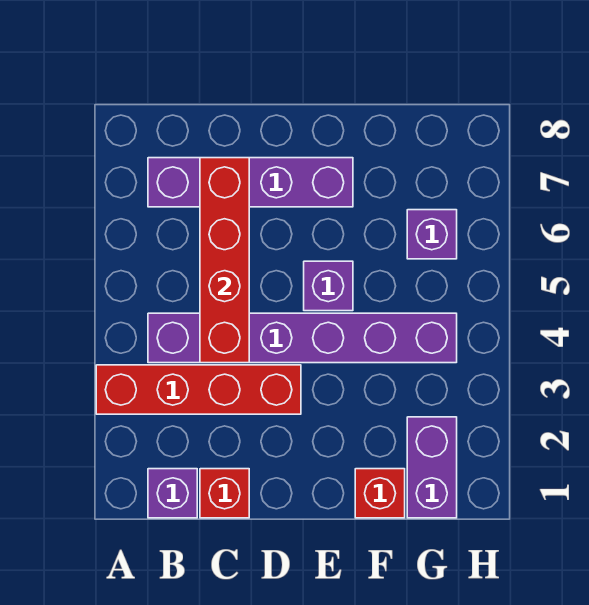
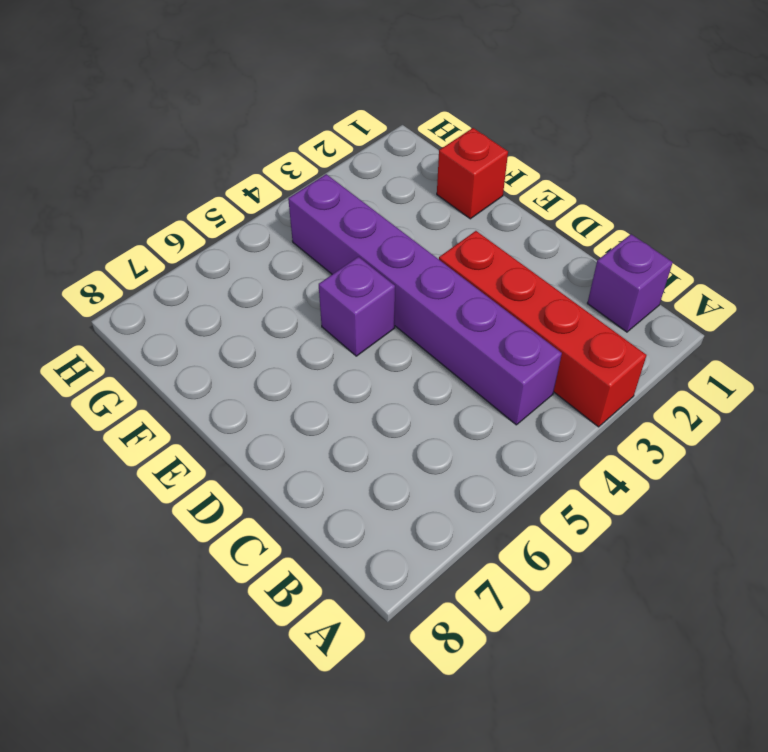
none -> purple brick B7:E7 level 1
none -> red brick C1 level 1

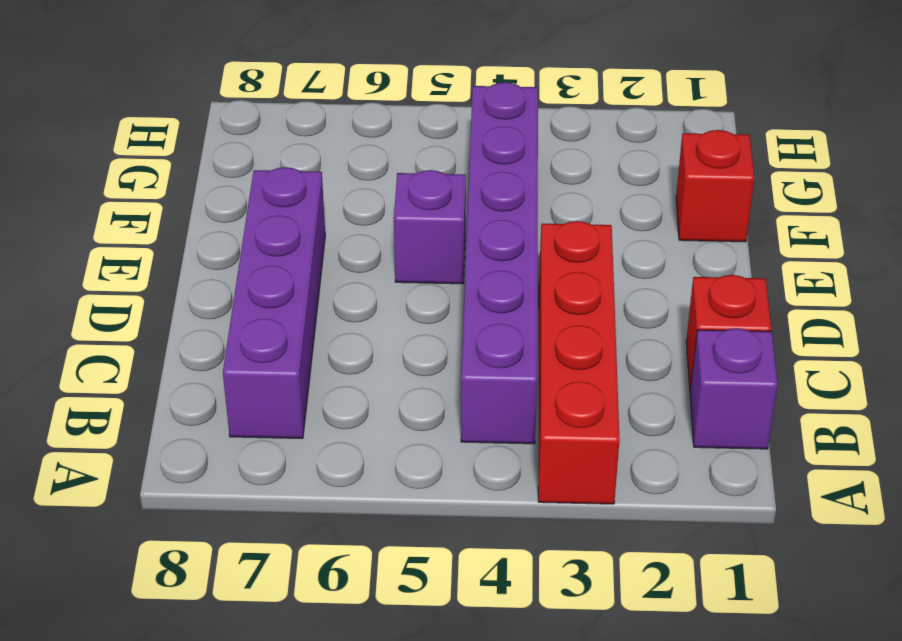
none -> purple brick G1:G2 level 1
none -> purple brick G6 level 1

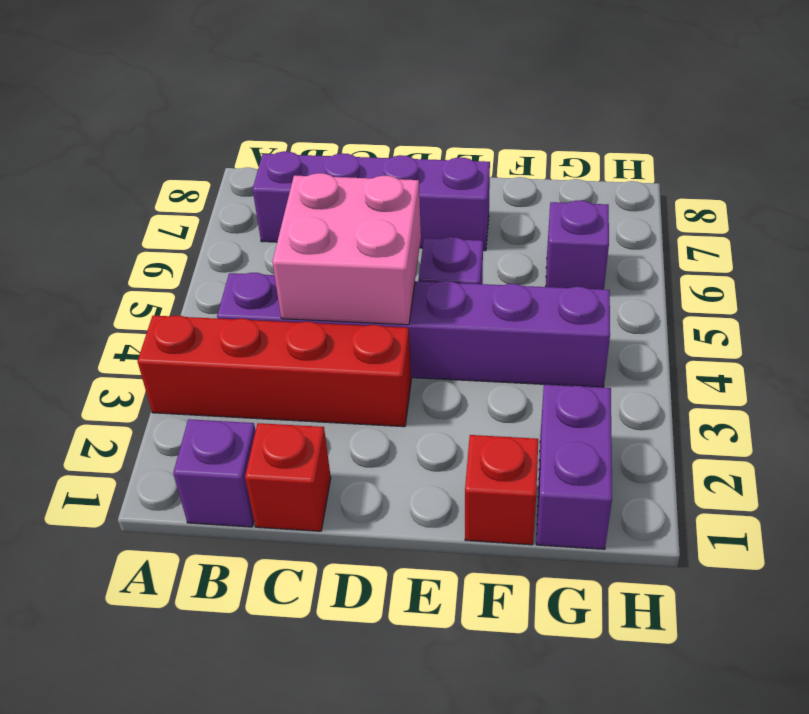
pink brick C4:D5 level 2 -> red brick C4:C7 level 2

